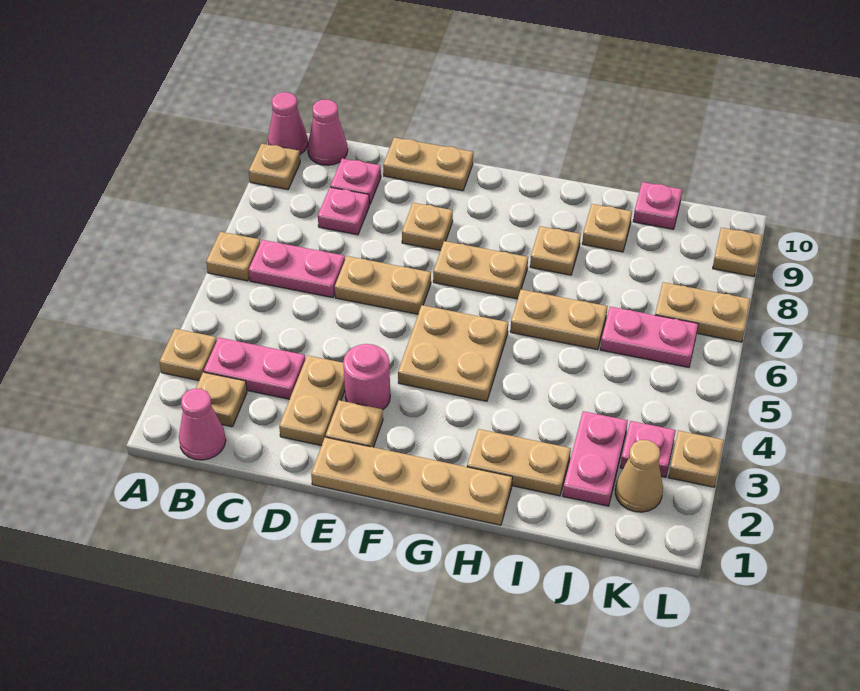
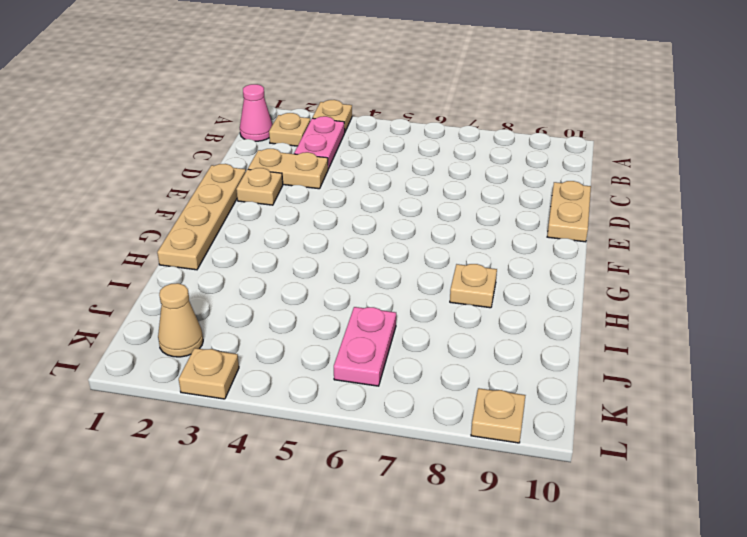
none -> tan plate A6 level 1
none -> tan plate A9 level 1
none -> pink cone A10 level 1
none -> pink plate B6:C6 level 1

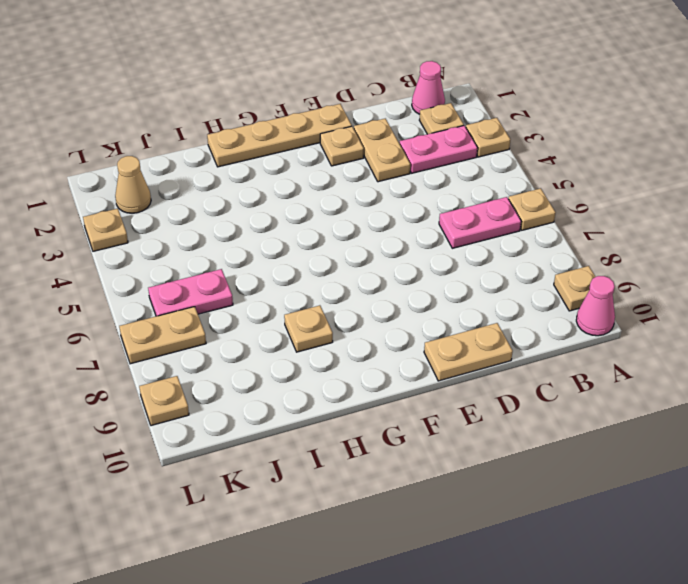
none -> pink cone B10 level 1
none -> pink plate C8 level 1
none -> pink plate C9 level 1
none -> tan plate D6:E6 level 1

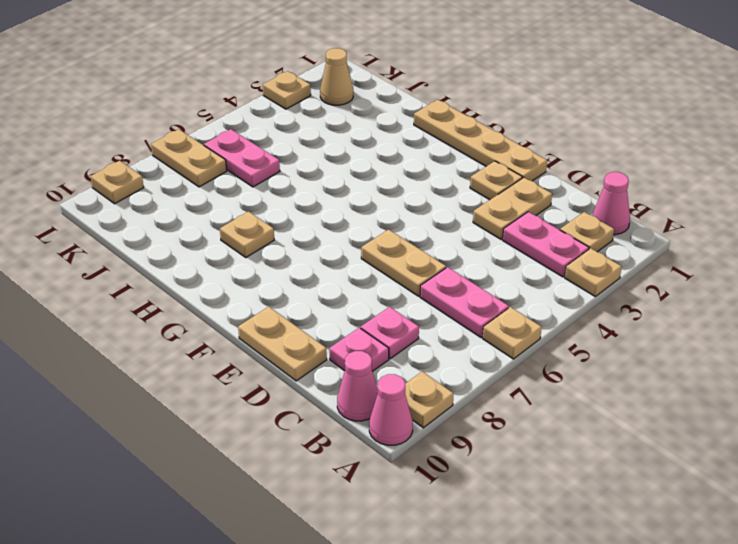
none -> pink round brick E3 level 1
none -> tan plate E8 level 1
none -> tan plate F4:G5 level 1
none -> tan plate F7:G7 level 1

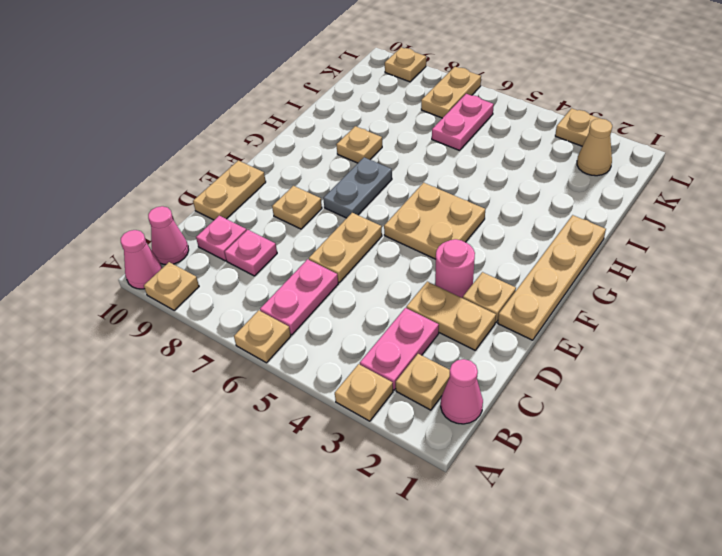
grey plate F7:G7 level 1 -> tan plate F7:G7 level 1
none -> tan plate H2:I2 level 1
none -> tan plate H6:I6 level 1
none -> tan plate I9 level 1
none -> pink plate J2:J3 level 1

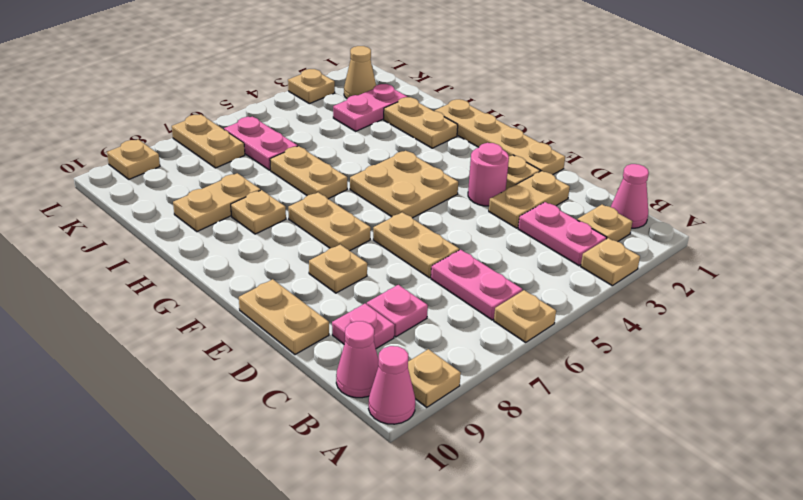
tan plate I8:I9 level 1 -> tan plate I9 level 1
none -> pink plate J10 level 1
none -> pink plate K3 level 1

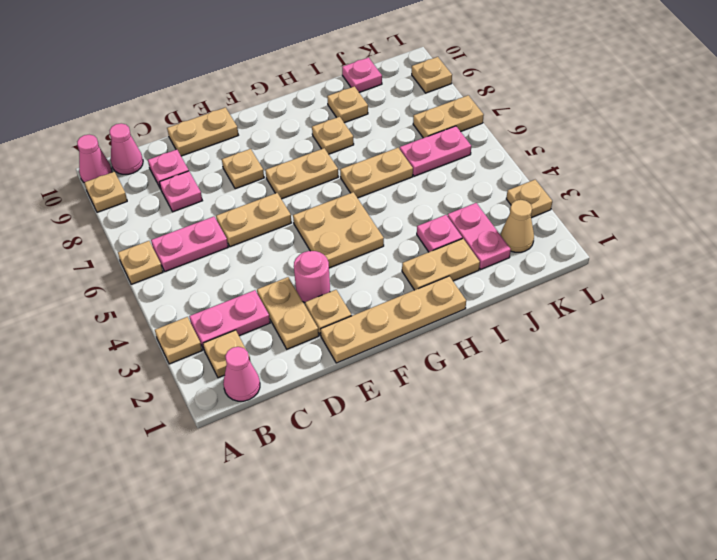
pink plate I3 level 1 -> pink plate K3 level 1

